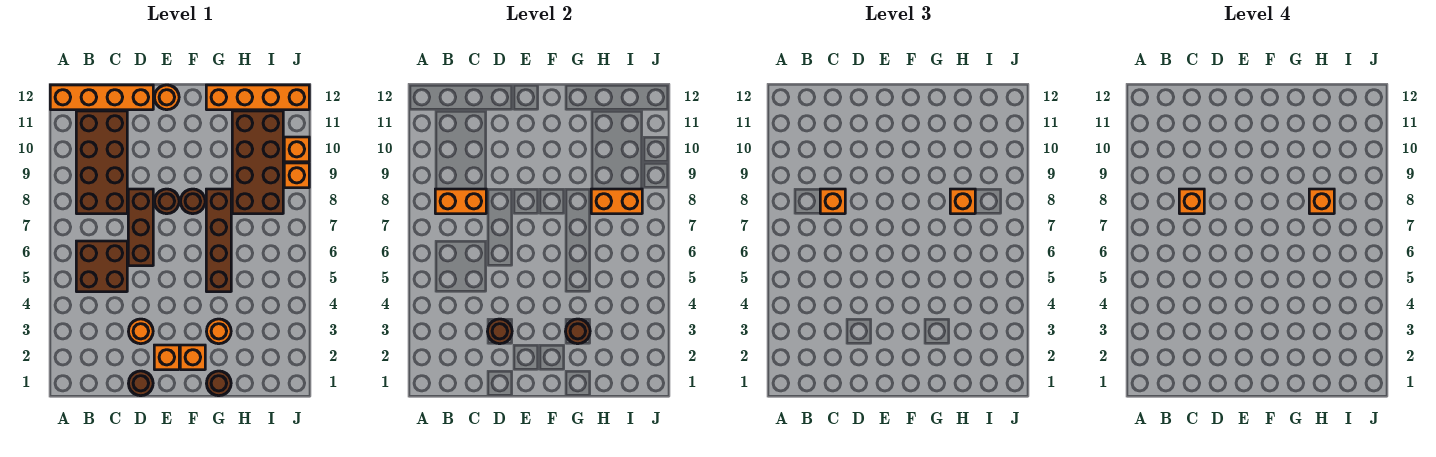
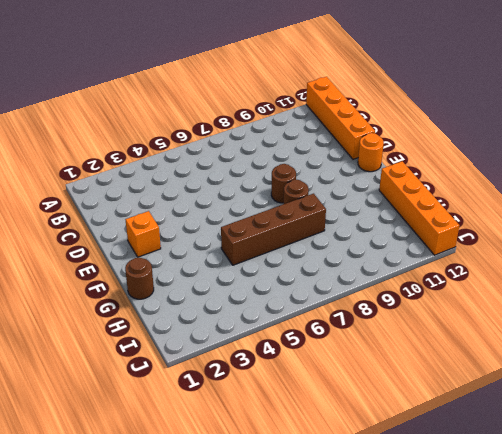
none -> brown brick B5:C6 level 1
none -> brown brick B8:C11 level 1
none -> brown round brick D1 level 1

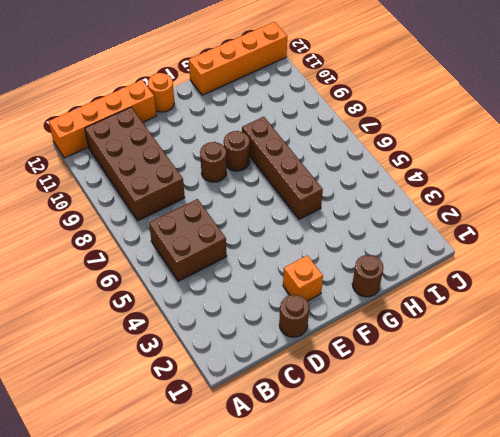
none -> orange round brick D3 level 1
none -> brown brick D6:D8 level 1
none -> orange brick F2 level 1

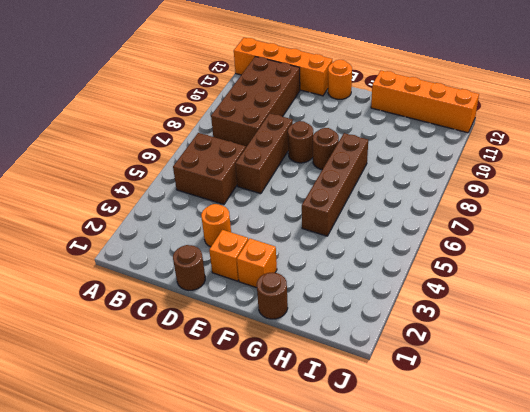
none -> orange round brick G3 level 1
none -> brown brick H8:I11 level 1
none -> orange brick J9 level 1

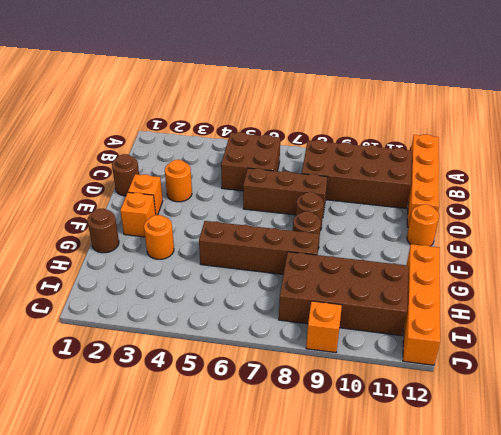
none -> orange brick J10 level 1
none -> orange brick B8:C8 level 2
none -> brown round brick D3 level 2

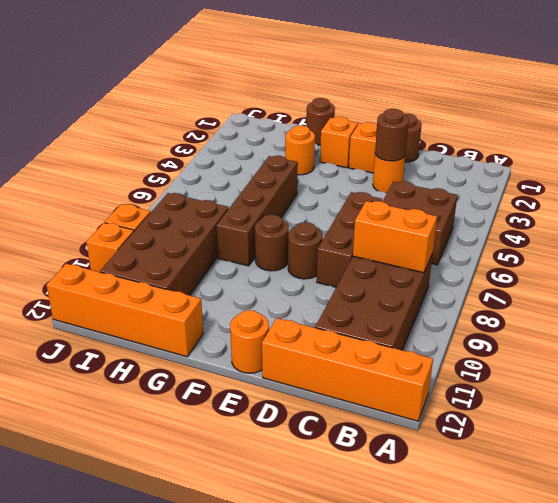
none -> brown round brick G3 level 2
none -> orange brick H8:I8 level 2
none -> orange brick C8 level 3

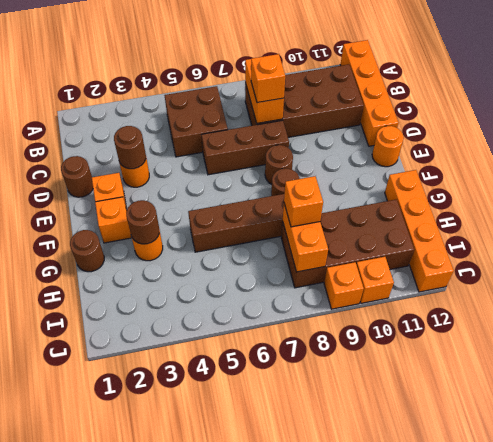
none -> orange brick C8 level 4
none -> orange brick H8 level 4

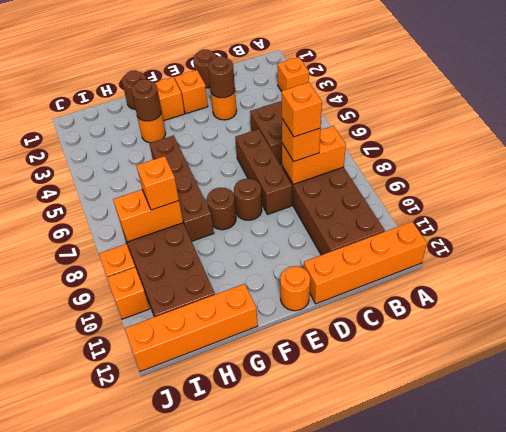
orange brick A3 level 1 -> orange brick H8 level 4

